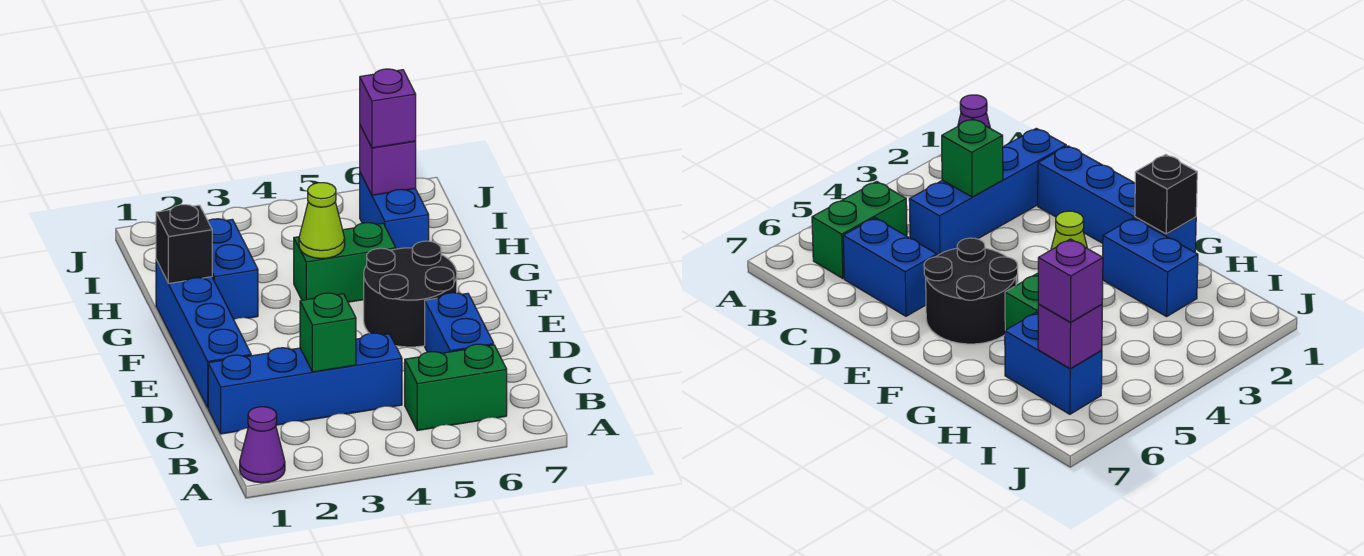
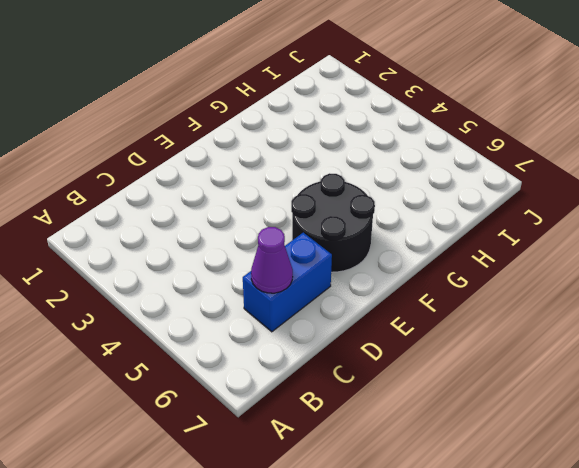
purple cone C6 level 2 -> purple cone A1 level 1
none -> green brick B5:B6 level 1
none -> blue brick C1:C4 level 1
none -> blue brick D1:G1 level 1

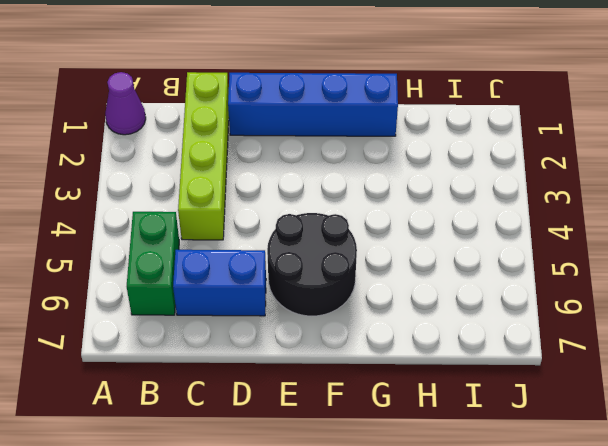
lime brick C1:C4 level 1 -> blue brick C1:C4 level 1
none -> blue brick G2:H2 level 1
none -> green brick G4:G5 level 1
none -> blue brick H6:I6 level 1

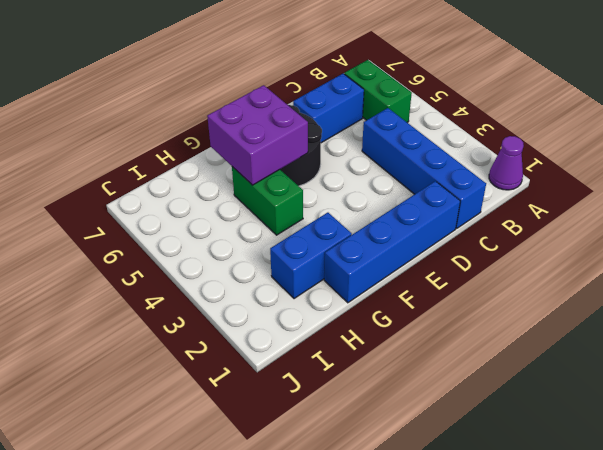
purple brick F5:G6 level 2 -> none
none -> blue brick H6:I6 level 1
none -> green brick C3 level 2
none -> black brick G1 level 2

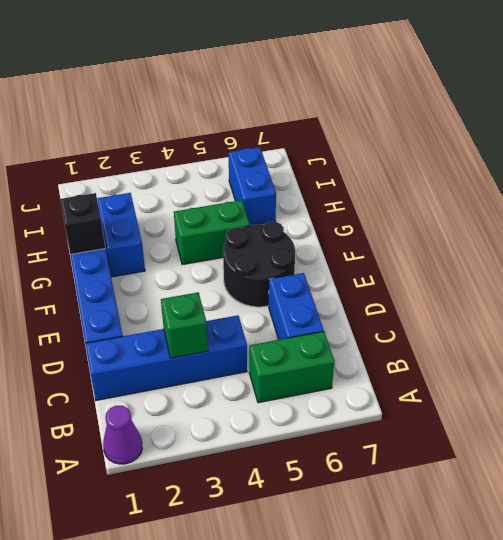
none -> lime cone G4 level 2
none -> purple brick I6 level 2
none -> purple brick I6 level 3

